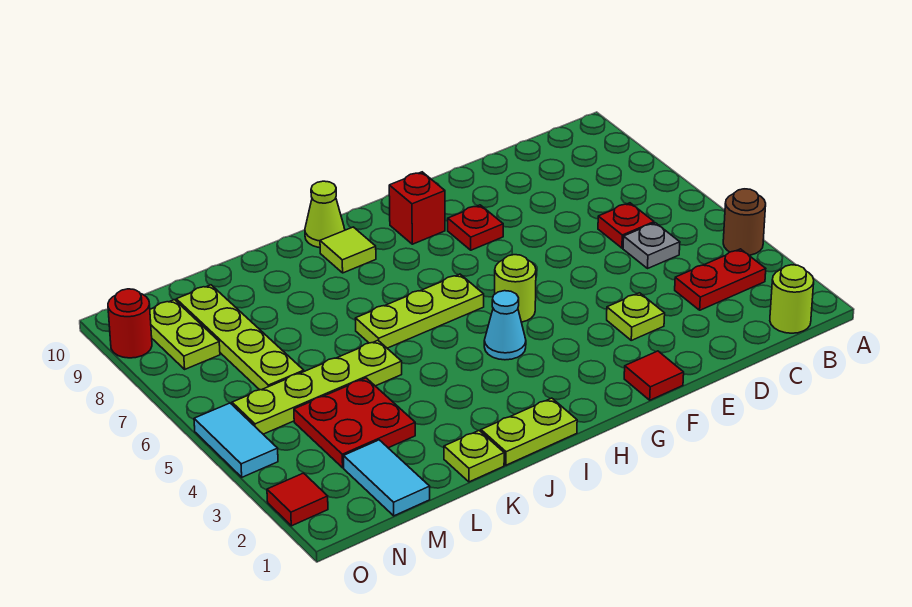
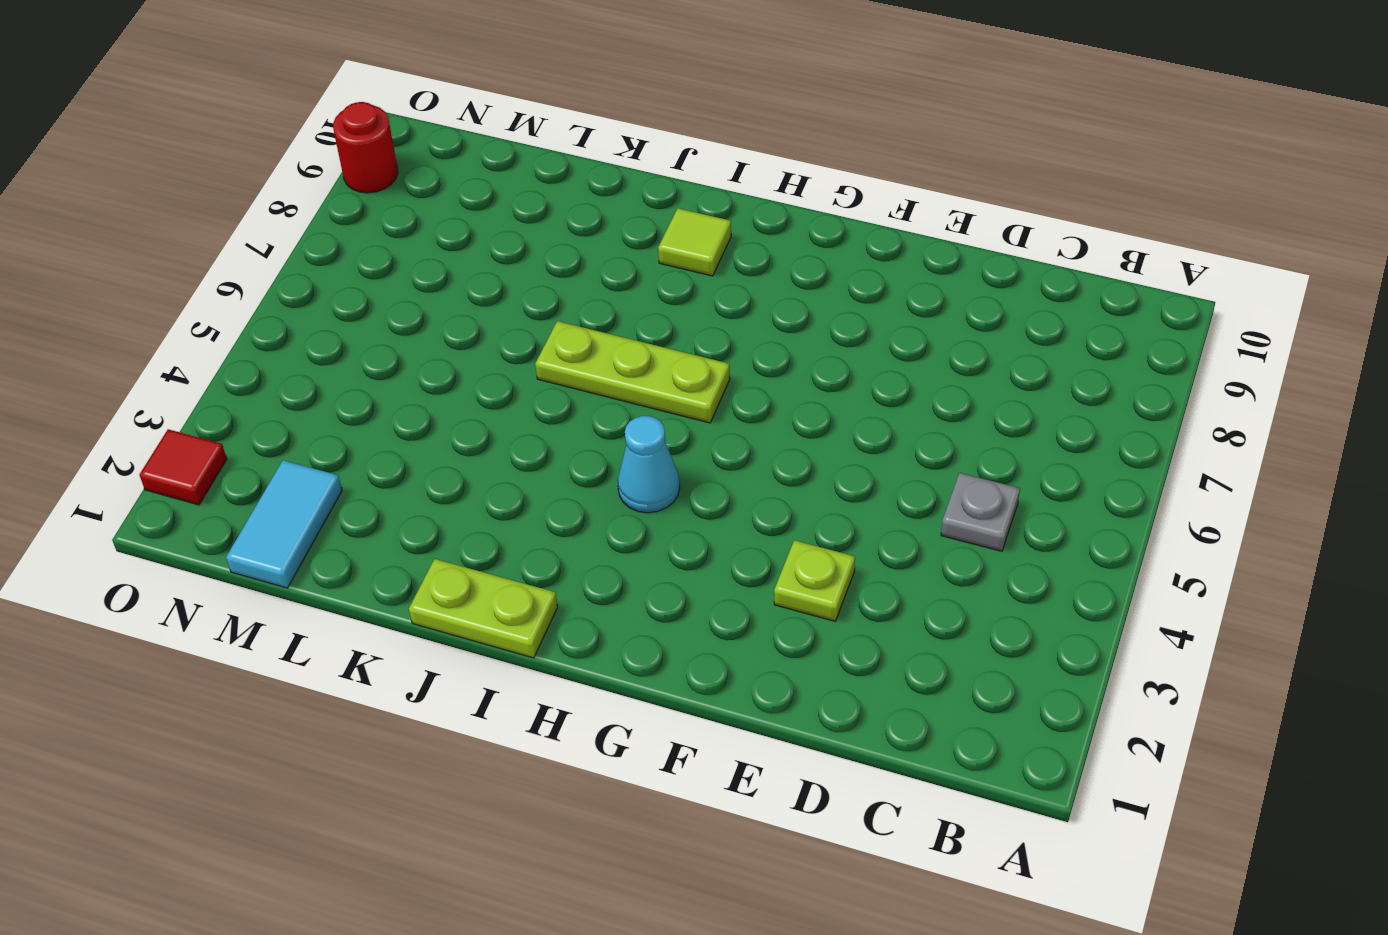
none -> brown round brick A4 level 1
none -> lime round brick B1 level 1
none -> red plate B3:C3 level 1

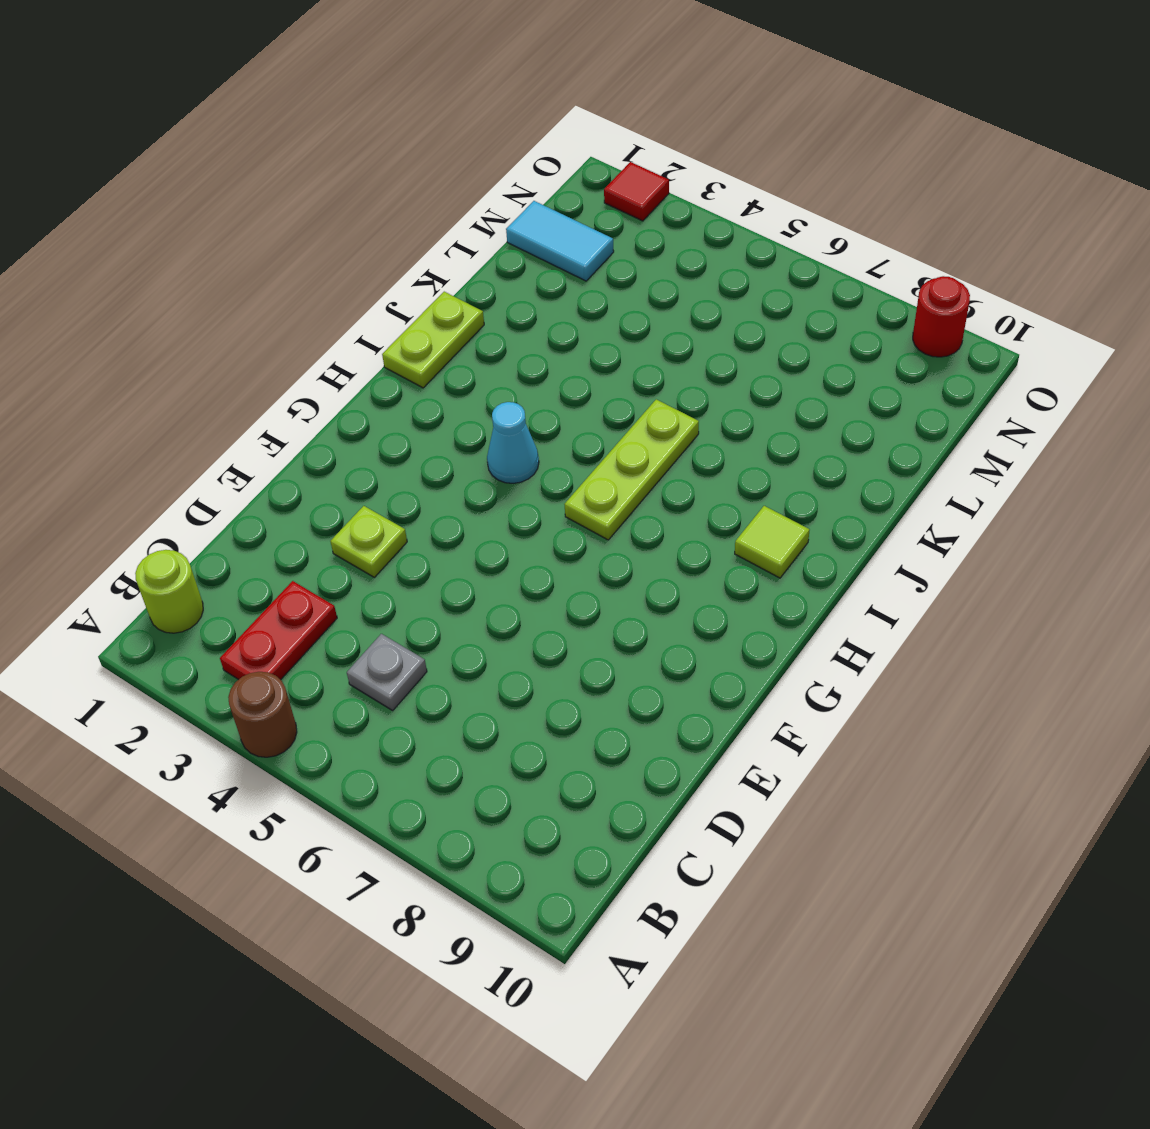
none -> red plate C6 level 1
none -> red tile F1 level 1
none -> red plate F8 level 1

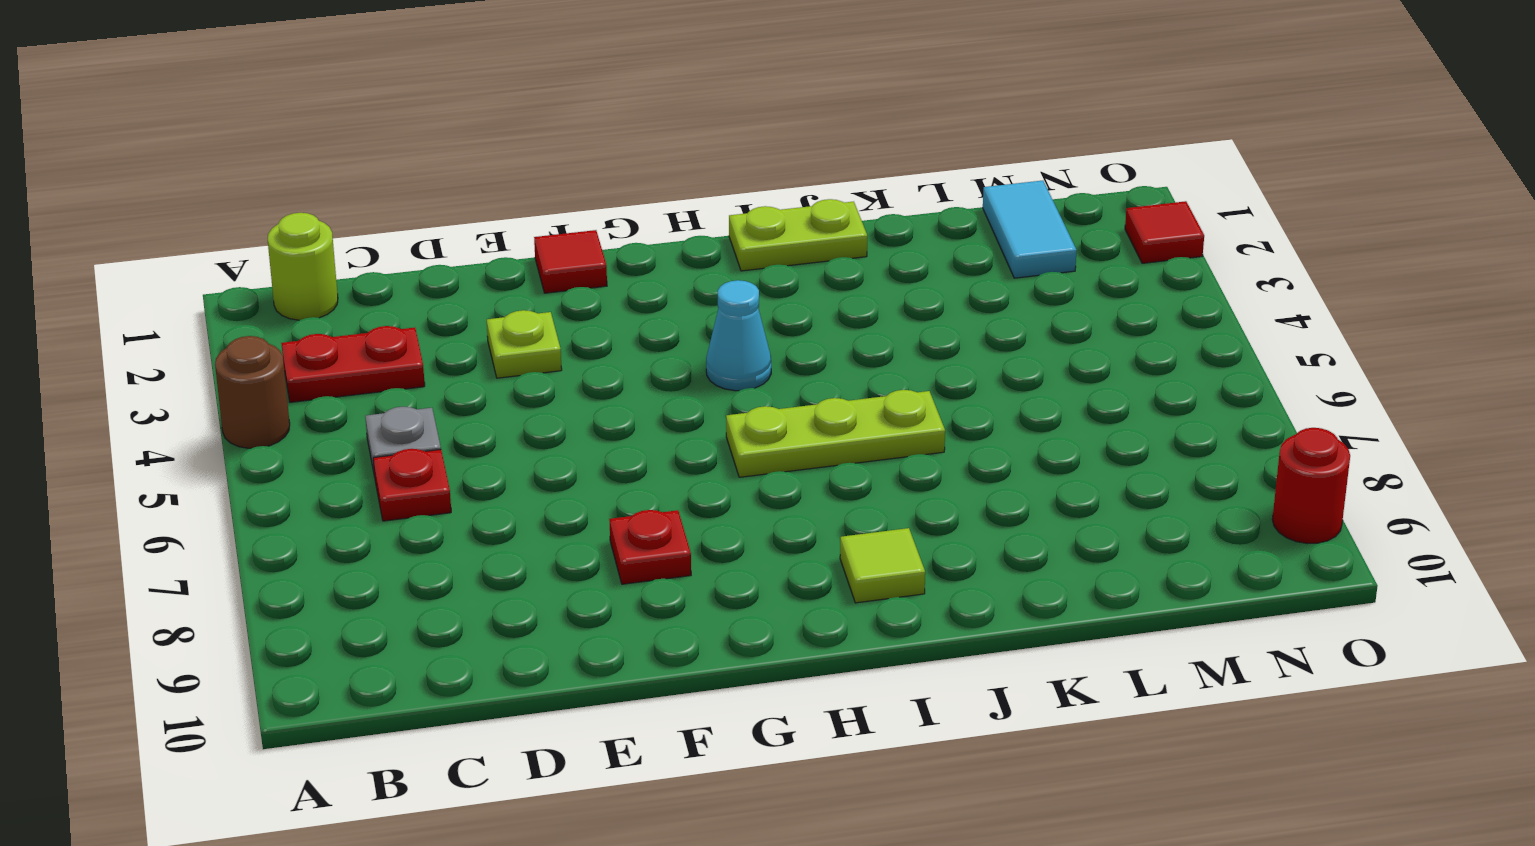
none -> lime round brick G5 level 1
none -> red brick G9 level 1
none -> lime cone I10 level 1

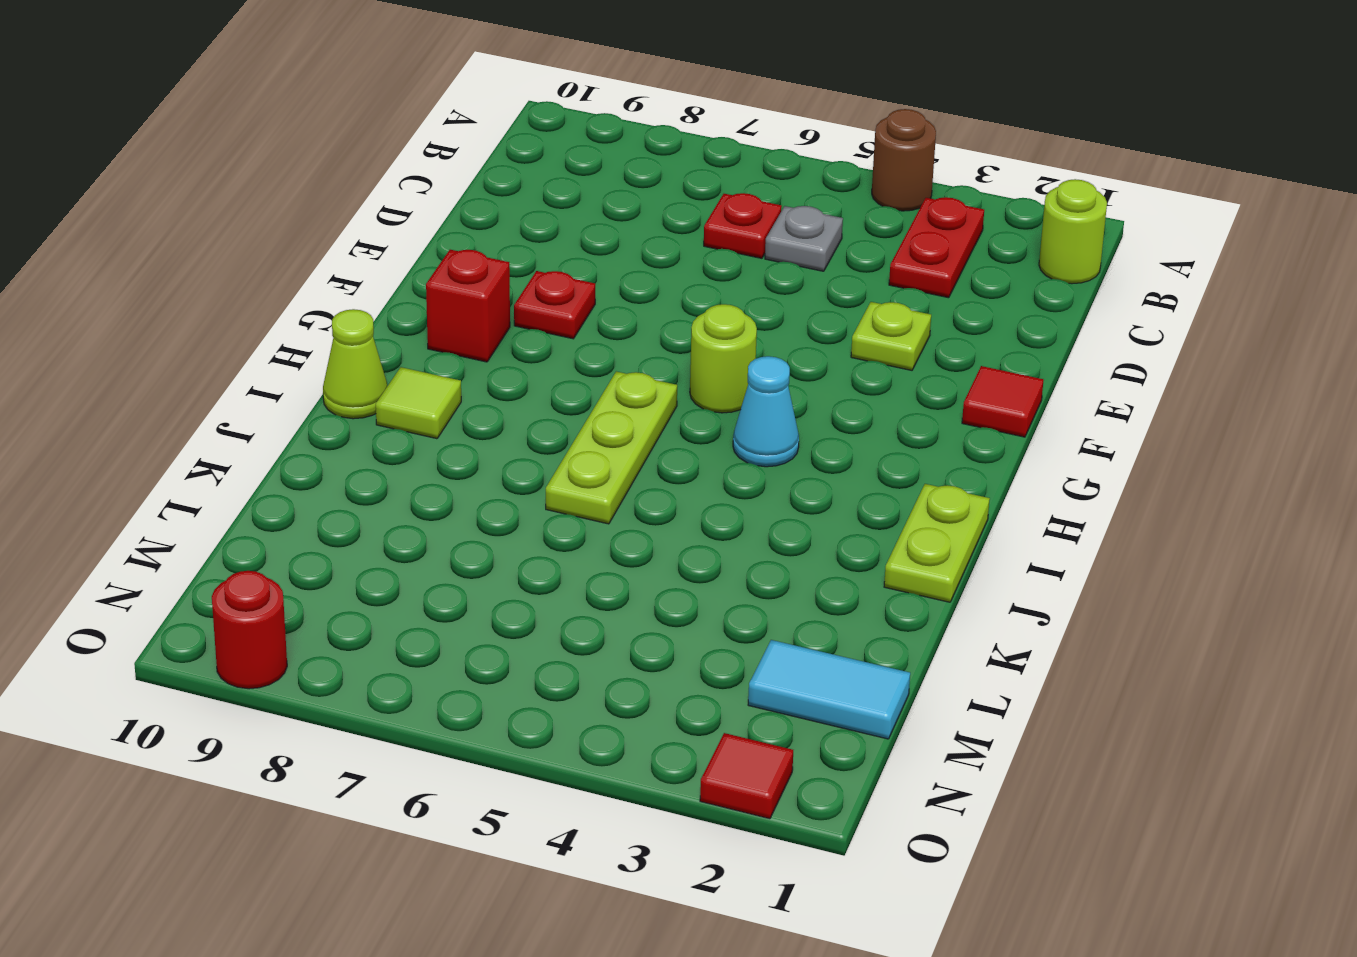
none -> lime plate K1 level 1
none -> lime plate K5:N5 level 1
none -> red plate L3:M4 level 1

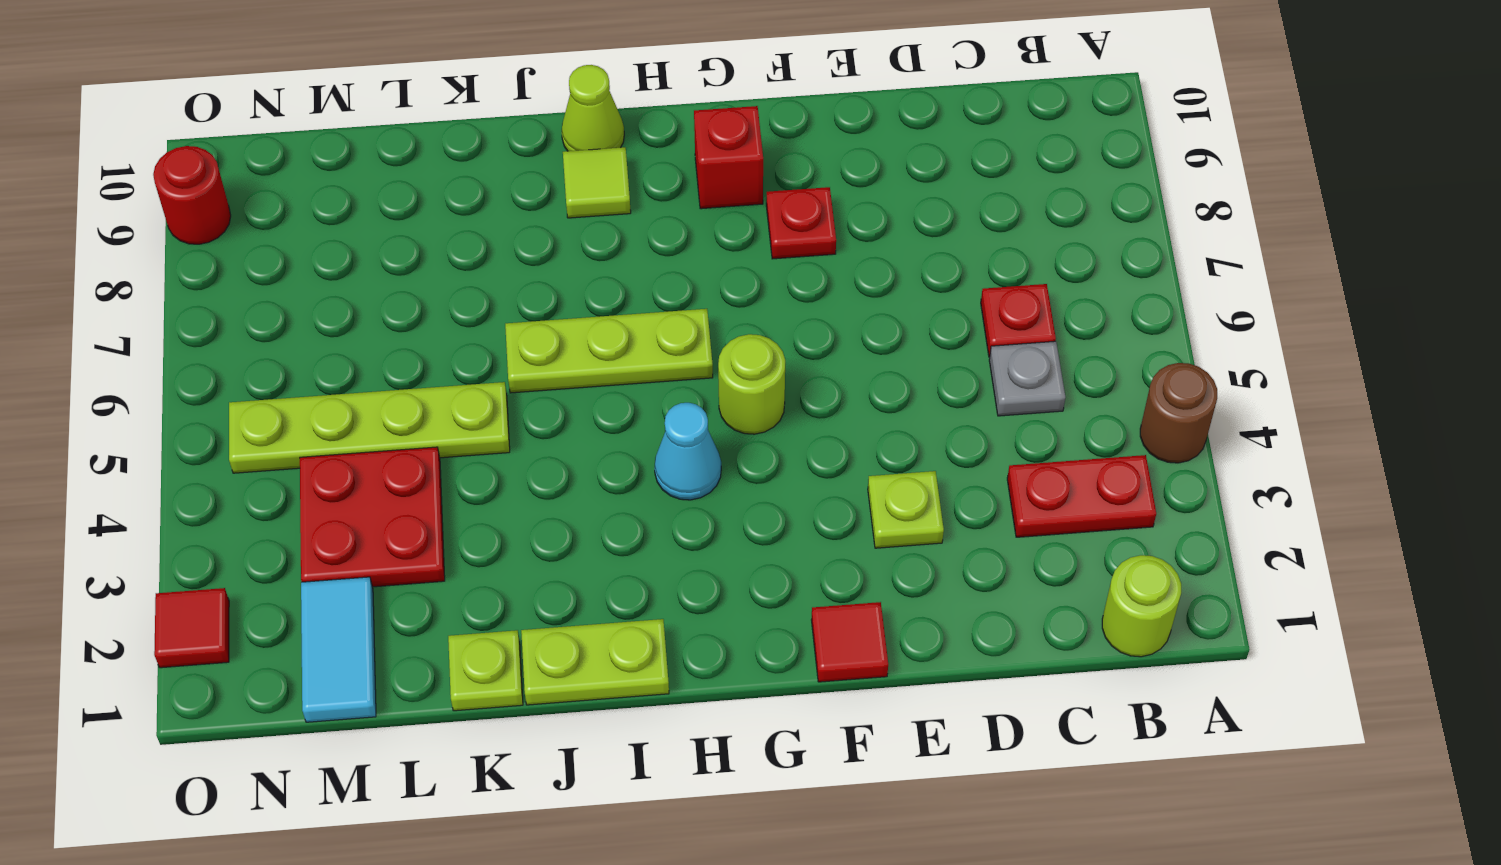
none -> lime plate M6:M9 level 1
none -> lime plate N8:N9 level 1
none -> cyan tile O4:O5 level 1

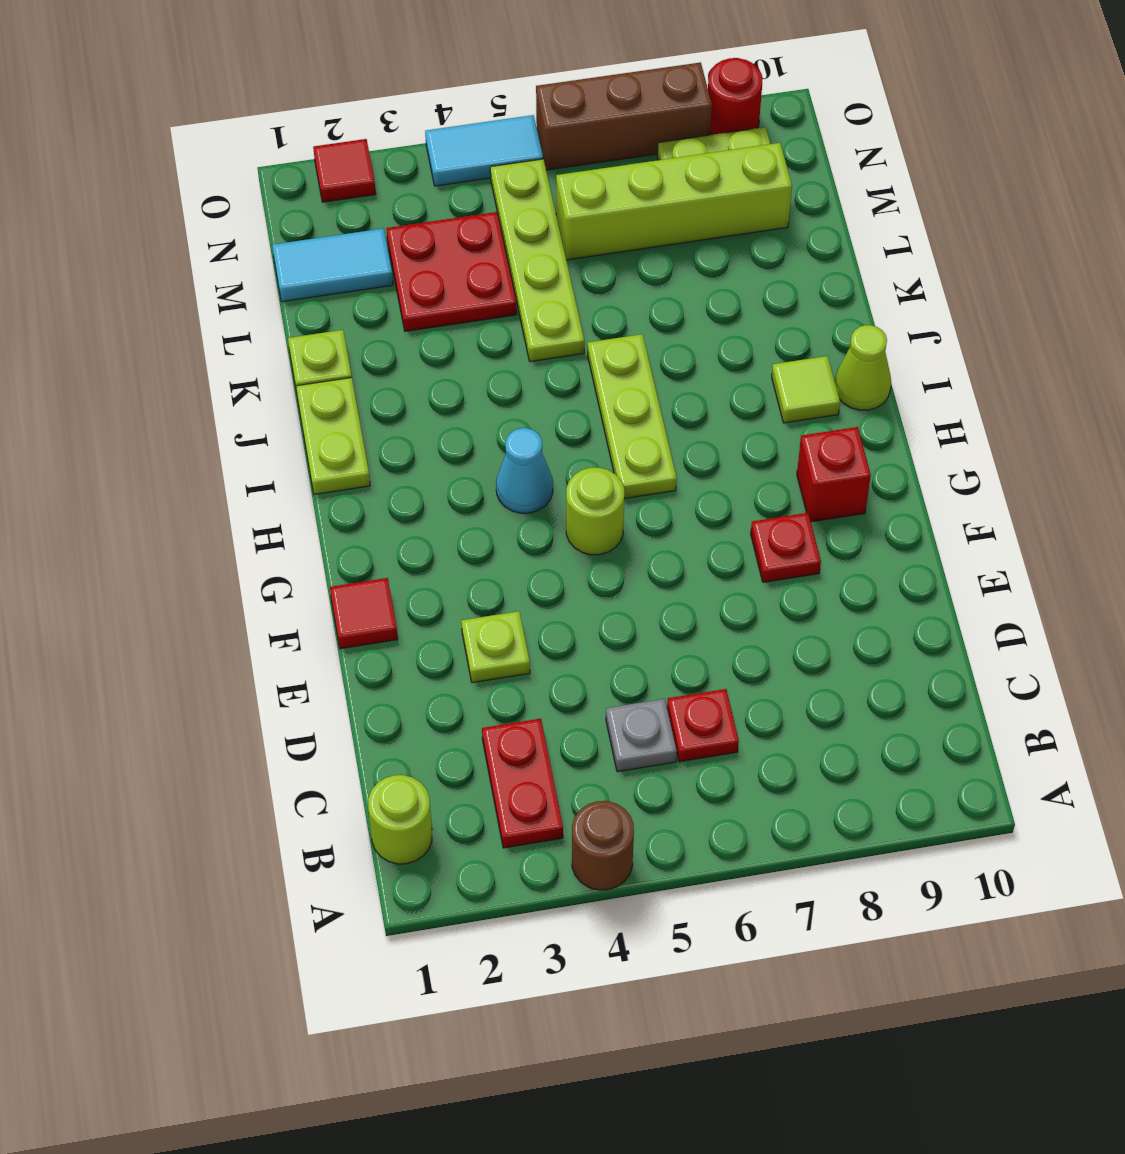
lime brick M6:M9 level 1 -> lime plate M6:M9 level 1
brown brick O6:O8 level 1 -> none

